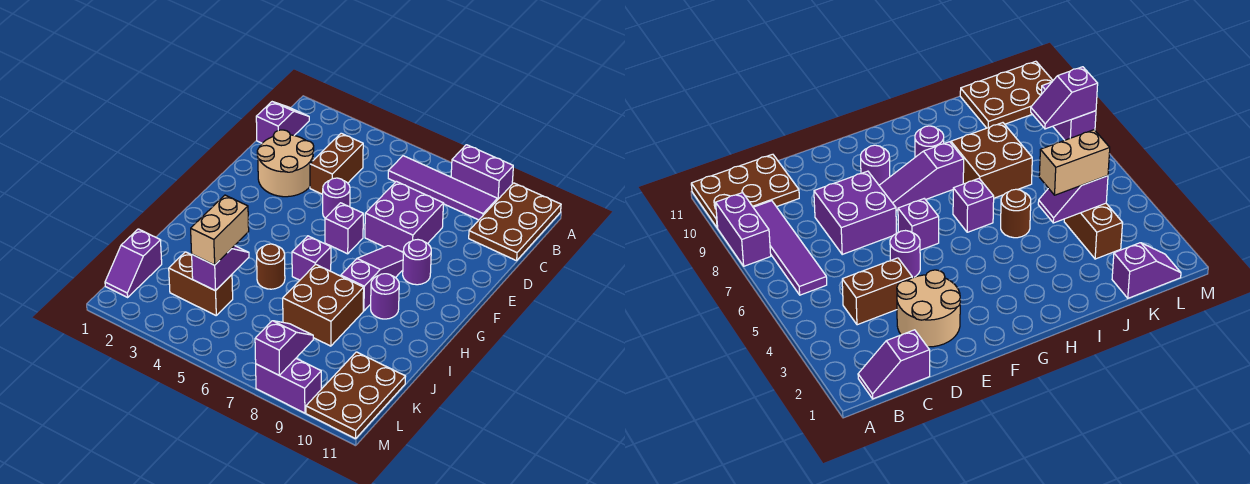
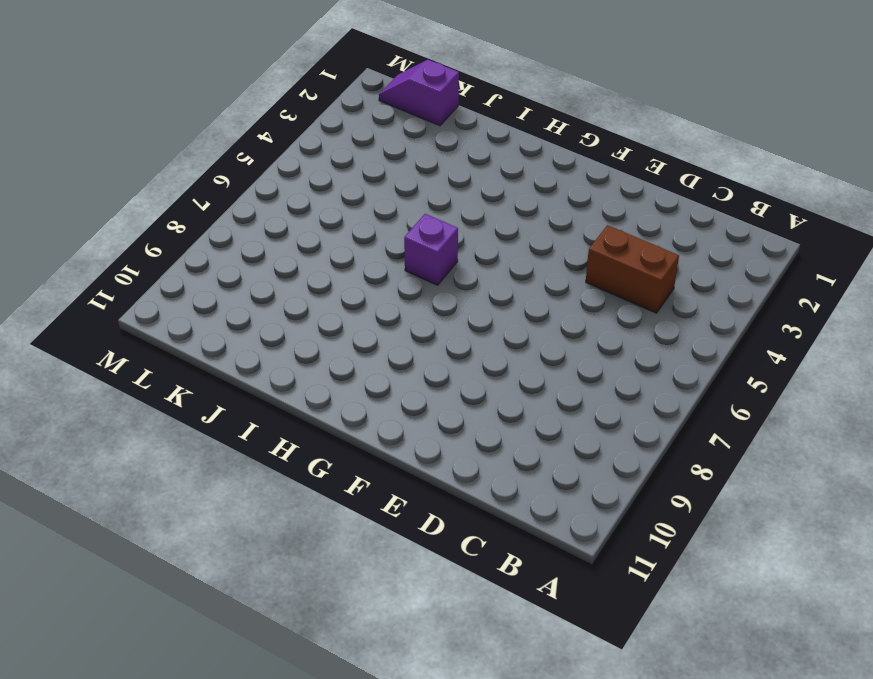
none -> purple brick A8:A9 level 1
none -> brown plate A10:C11 level 1
none -> purple slope B1:C1 level 1 top C

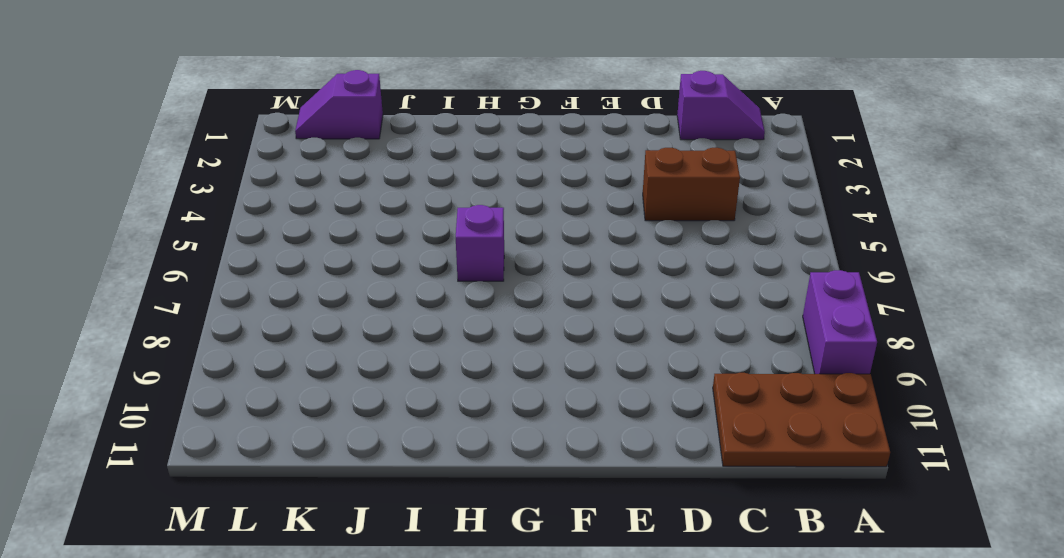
none -> purple tile B6:B9 level 1
none -> tan round brick D2:E3 level 1
none -> purple brick D7:E8 level 1

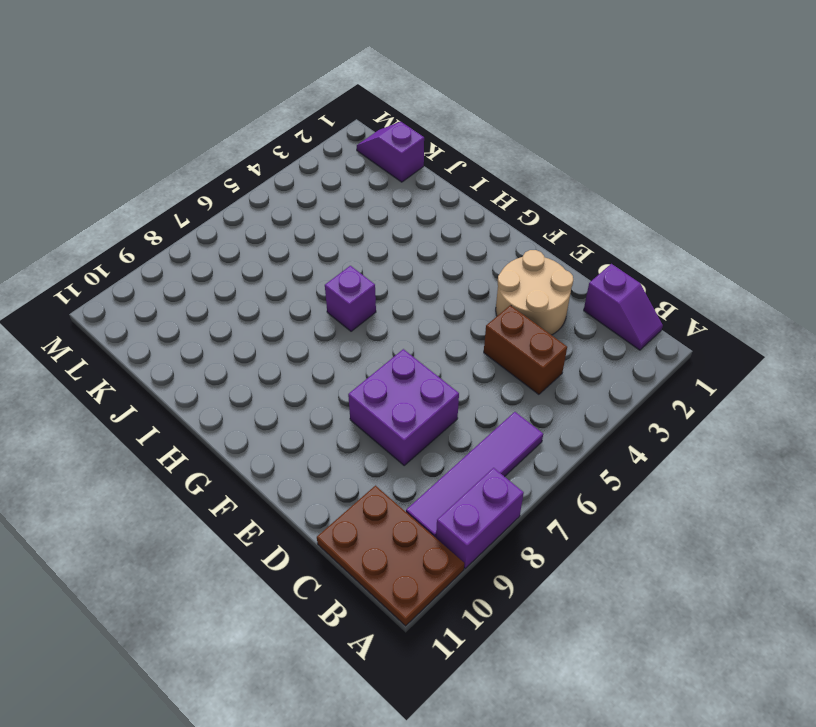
none -> purple round brick E5 level 1
none -> purple brick F6 level 1
none -> purple slope F8:H8 level 1 top H

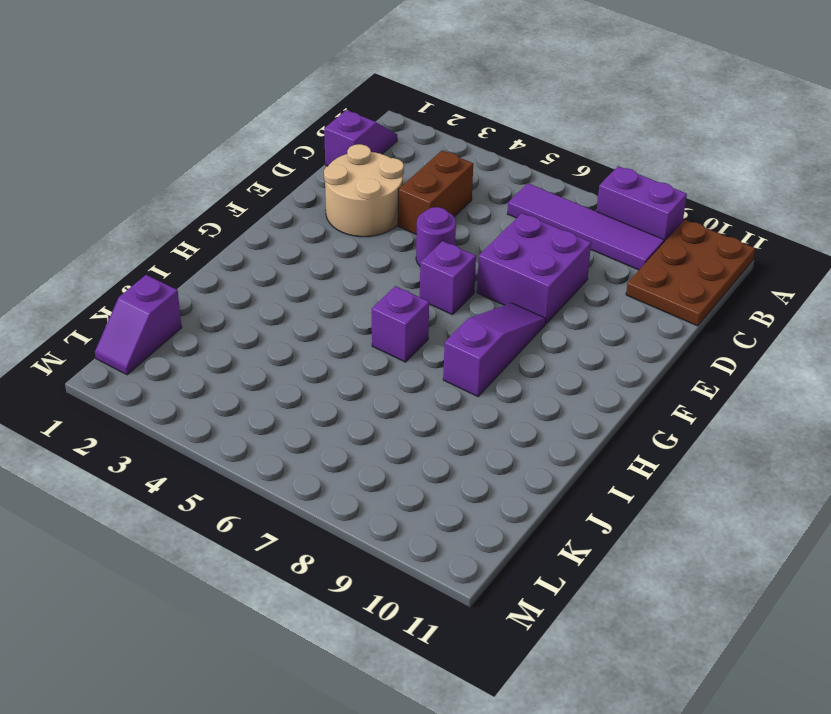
none -> purple round brick F9 level 1
none -> purple round brick H9 level 1
none -> brown round brick I5 level 1

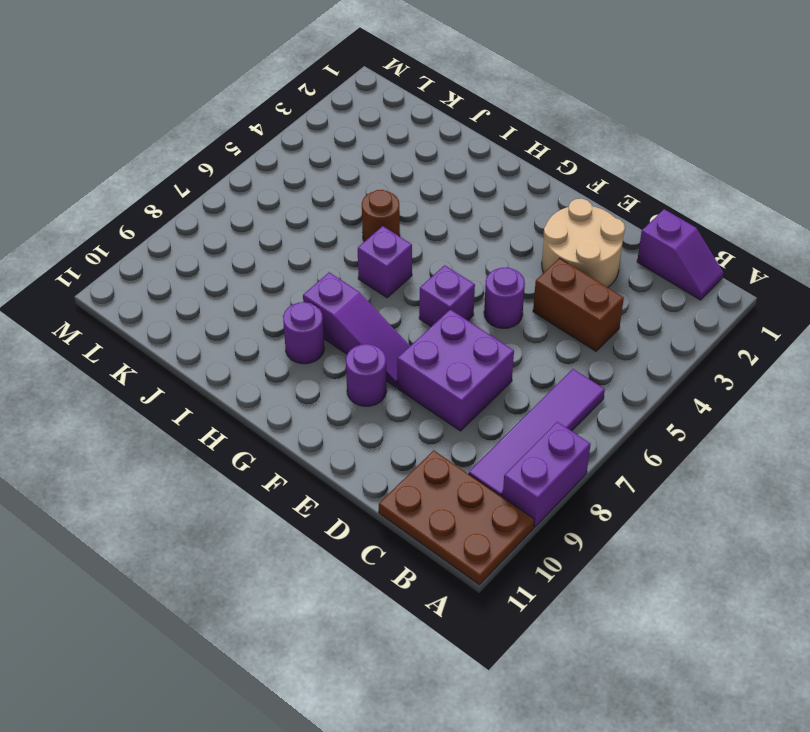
none -> brown brick I7:J8 level 1
none -> purple slope K1:L1 level 1 top K
none -> brown brick K3:K4 level 1

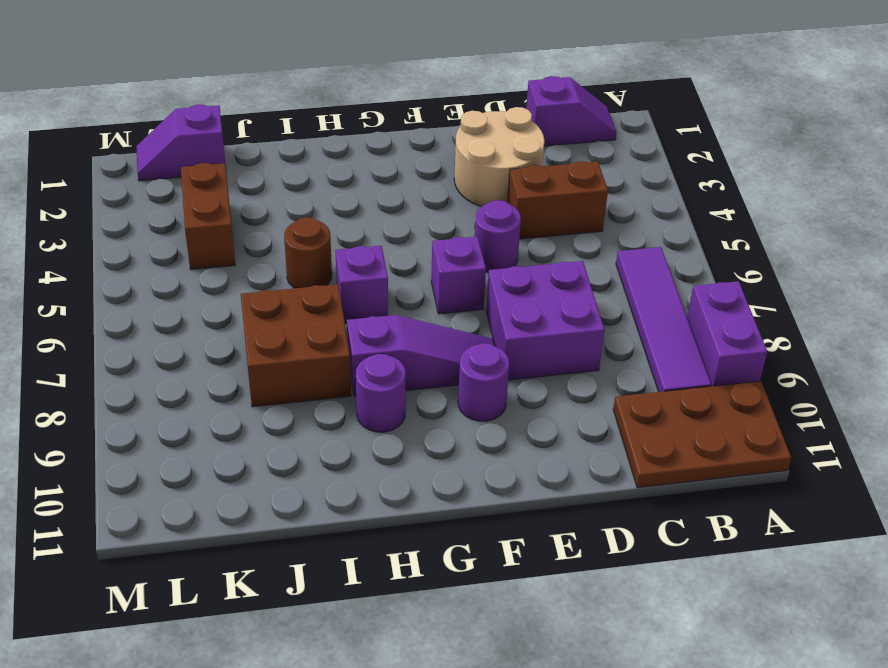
none -> brown plate K10:M11 level 1
none -> purple brick M8:M9 level 1
none -> purple slope J4:K4 level 2 top K

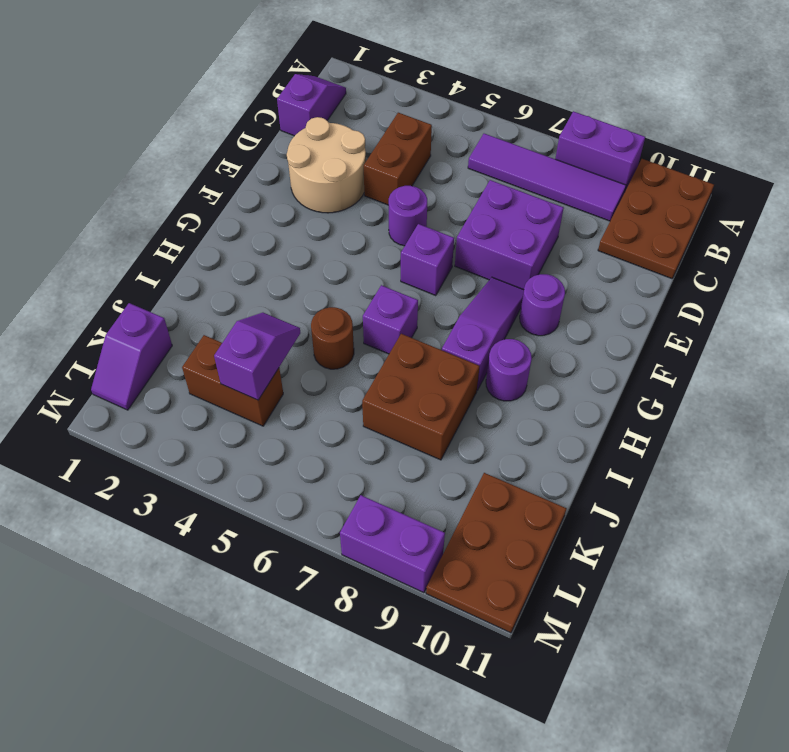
none -> purple slope L8:M8 level 2 top M
none -> tan brick J4:K4 level 3

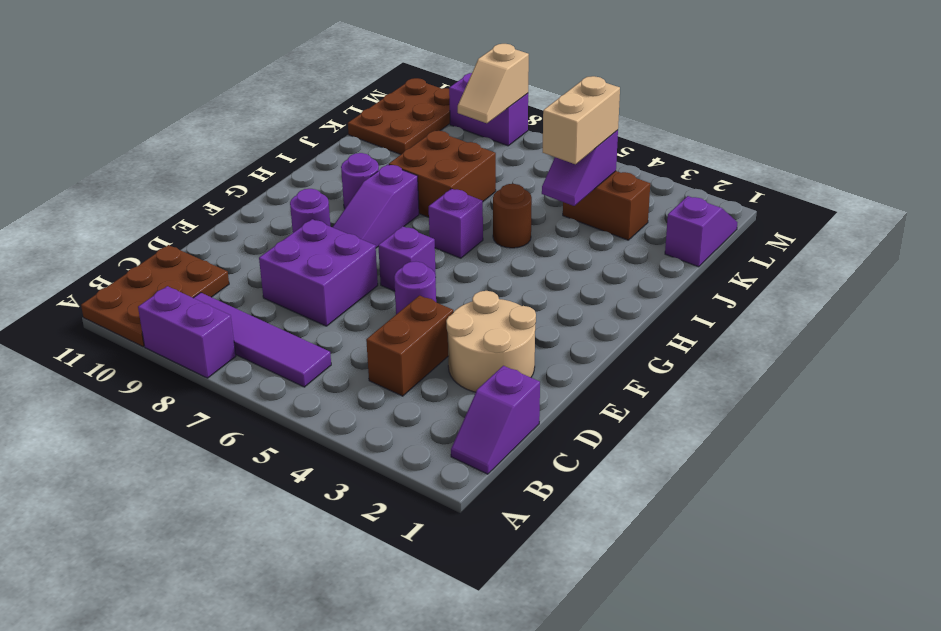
tan slope L8:M8 level 2 top M -> purple slope L8:M8 level 2 top M

